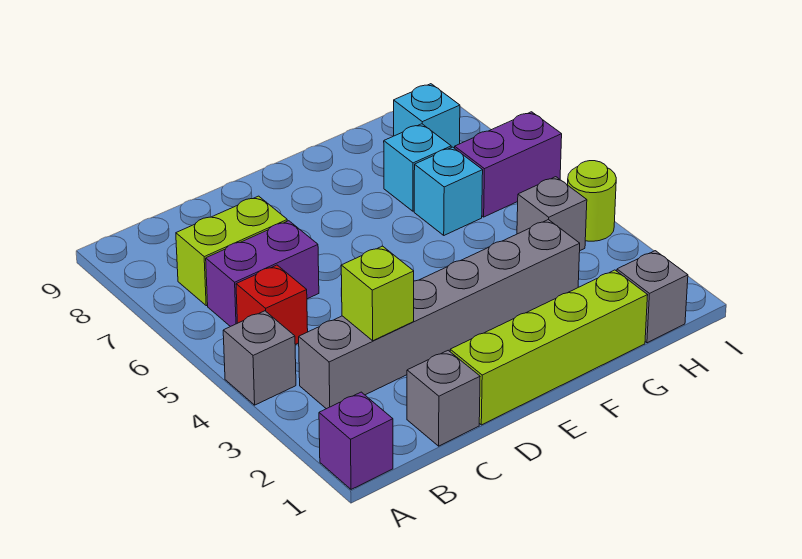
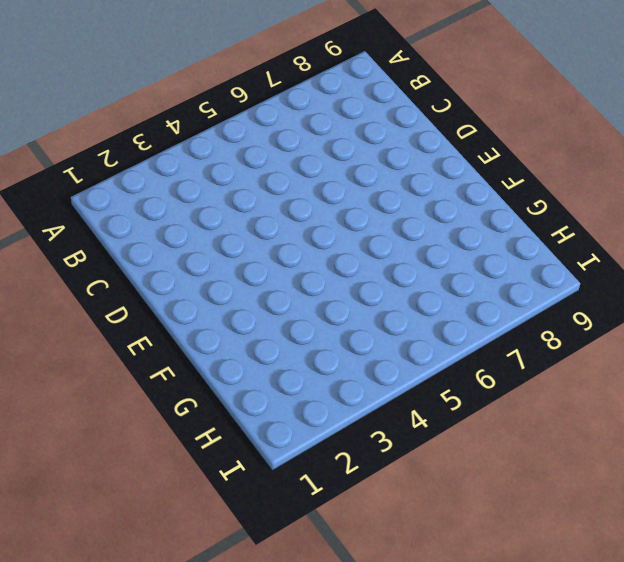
none -> purple brick A1 level 1
none -> grey brick A4 level 1
none -> grey brick B3:G3 level 1

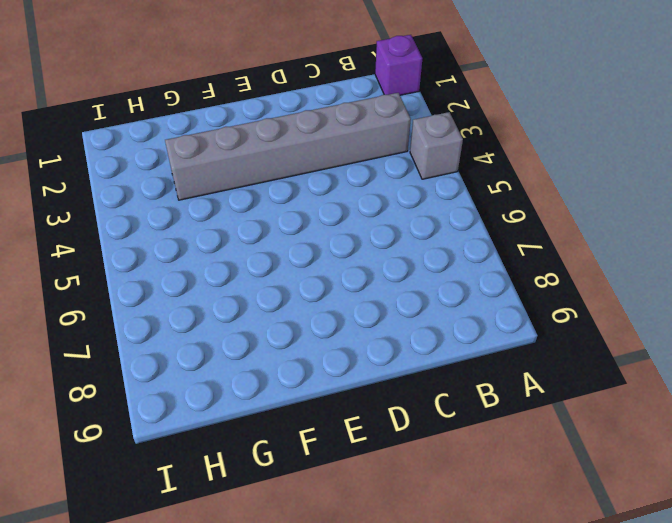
none -> red brick B5 level 1
none -> purple brick B6:C6 level 1
none -> lime brick B7:C7 level 1

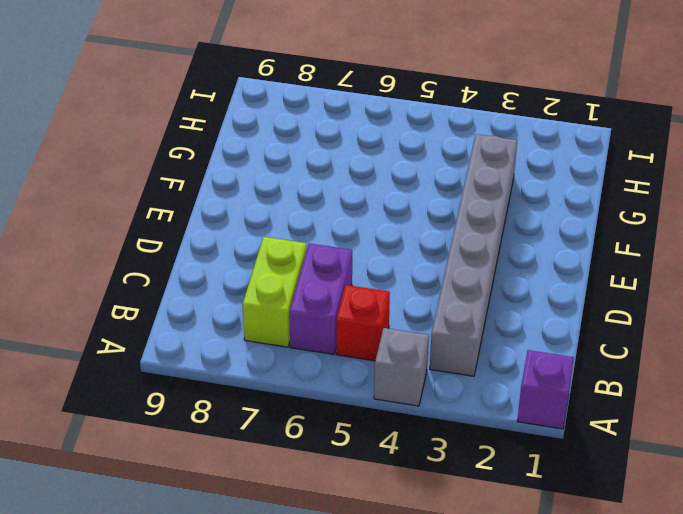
none -> grey brick C1 level 1
none -> lime brick D1:G1 level 1
none -> cyan brick G6 level 1

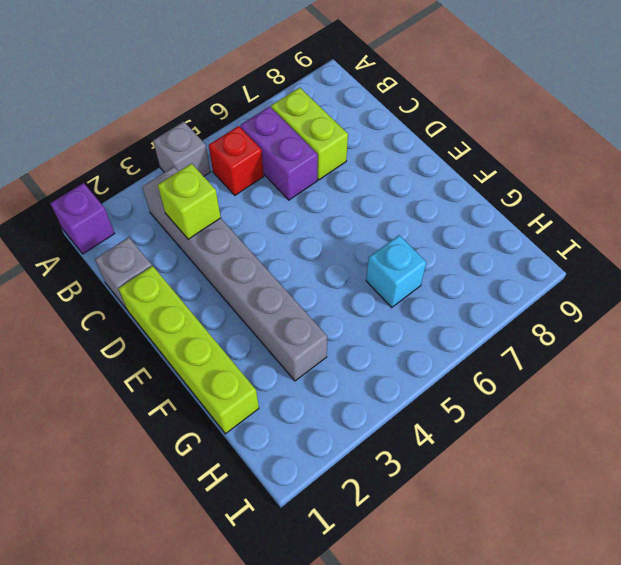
none -> cyan brick G7 level 1
none -> grey brick H1 level 1
none -> grey brick H4 level 1

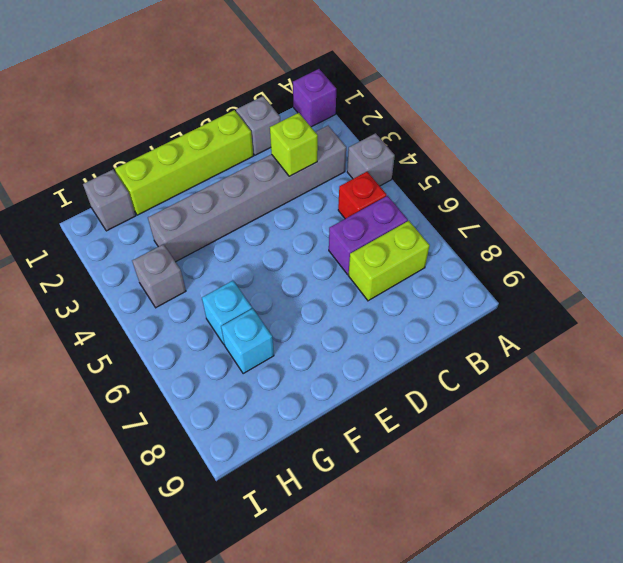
none -> purple brick H6:I6 level 1
none -> cyan brick H8 level 1
none -> lime round brick I4 level 1

